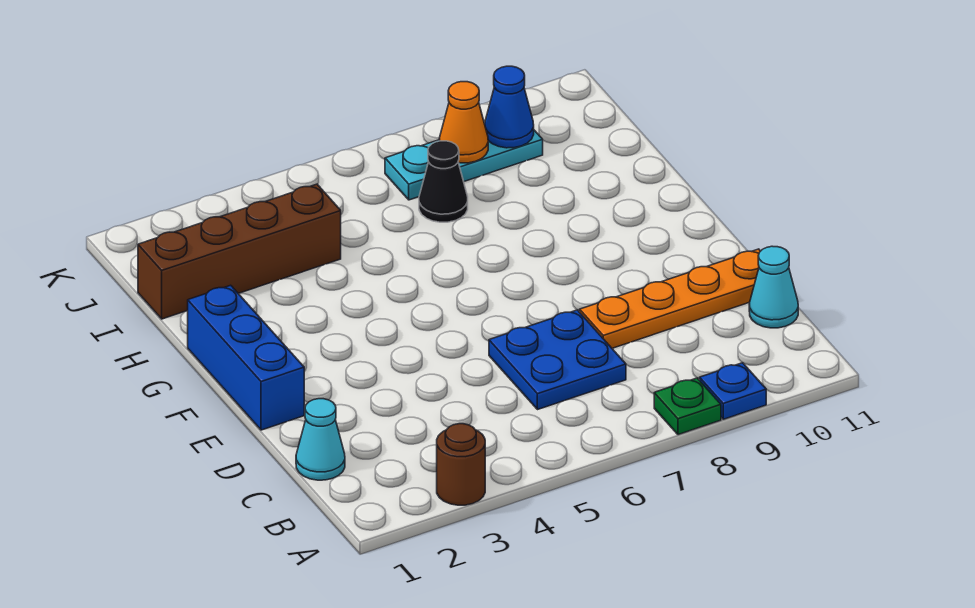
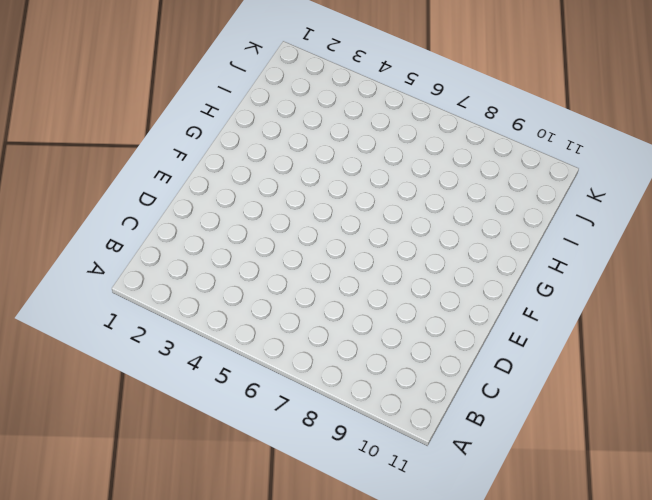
none -> brown round brick A3 level 1
none -> green plate A8 level 1
none -> blue plate A9 level 1

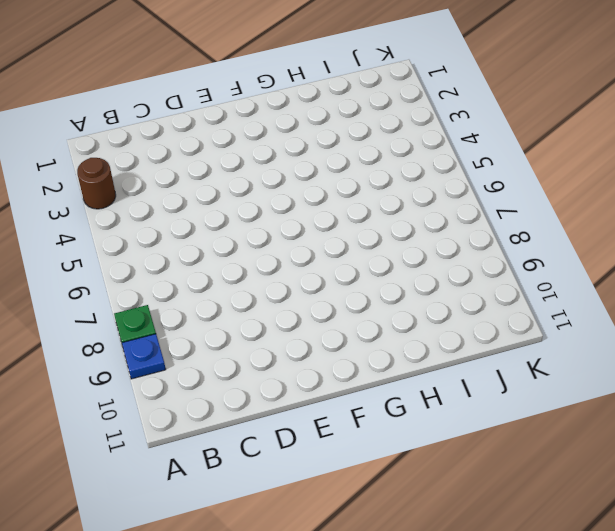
none -> cyan cone C1 level 1
none -> blue plate C6:D7 level 1
none -> cyan cone C11 level 1

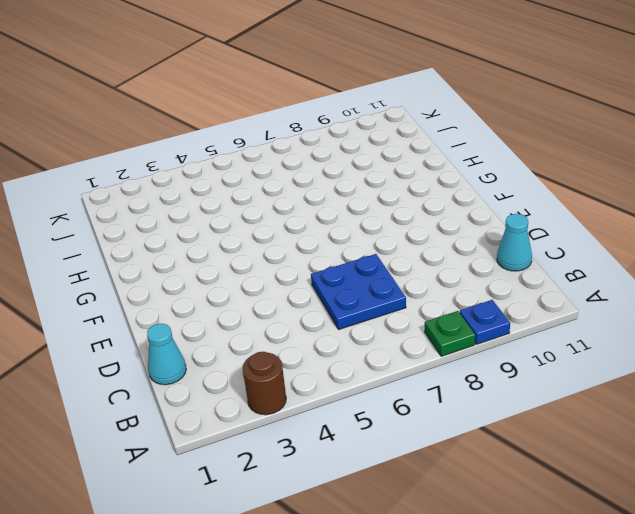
none -> orange plate D8:D11 level 1
none -> blue brick E1:G1 level 1
none -> brown brick I1:I4 level 1

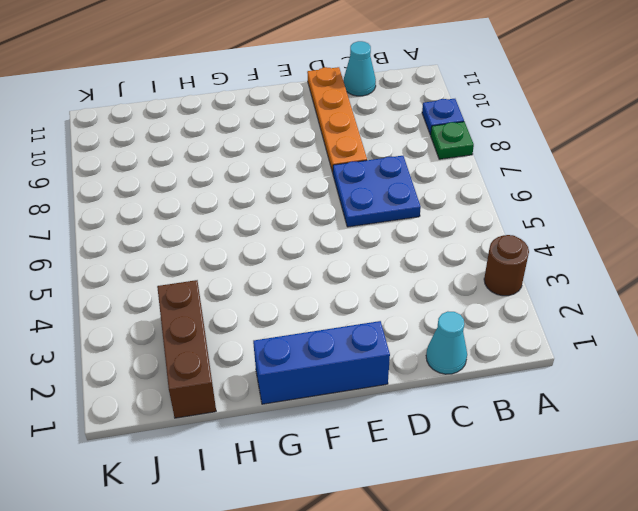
brown brick I1:I3 level 1 -> brown brick I1:I4 level 1
none -> black cone I7 level 1
none -> cyan plate J7:J9 level 1
none -> orange cone J8 level 2

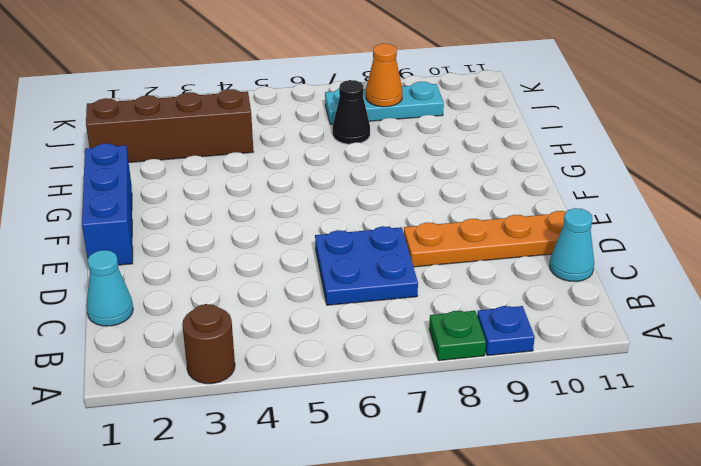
none -> blue cone J9 level 2

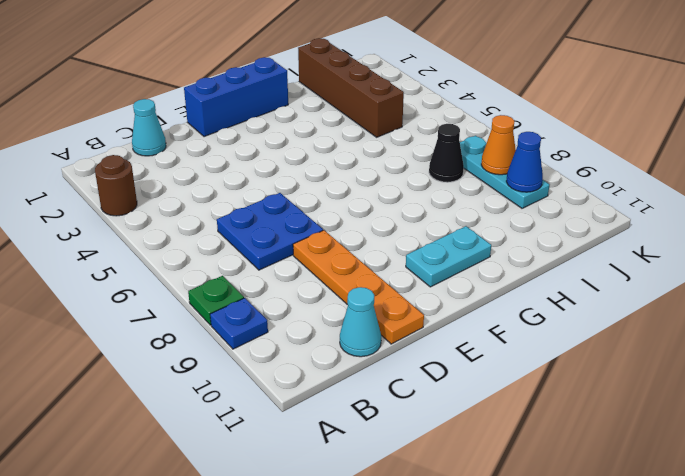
cyan plate F10:G10 level 1 -> none

